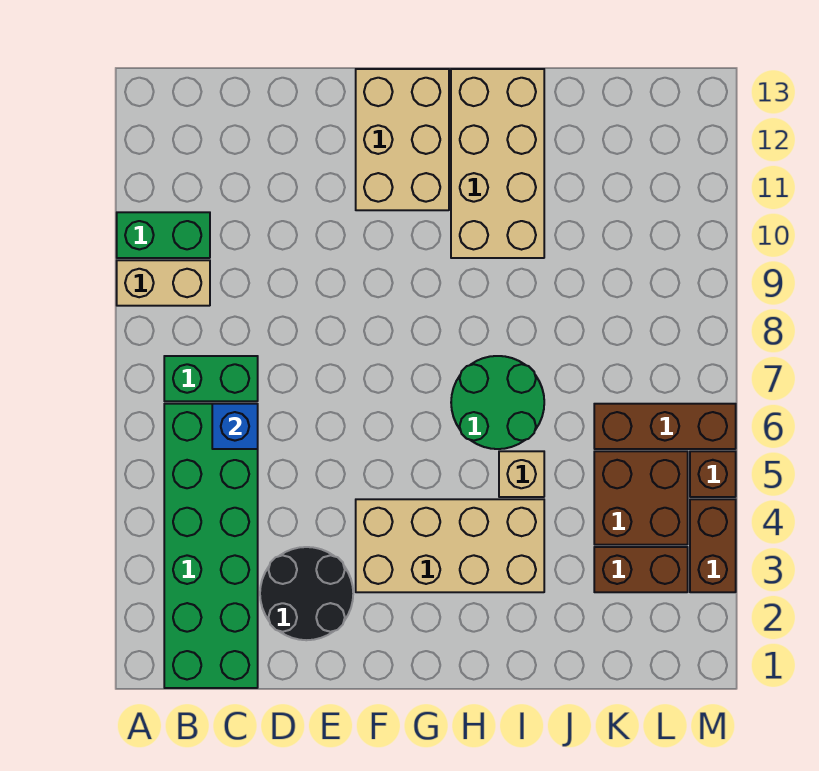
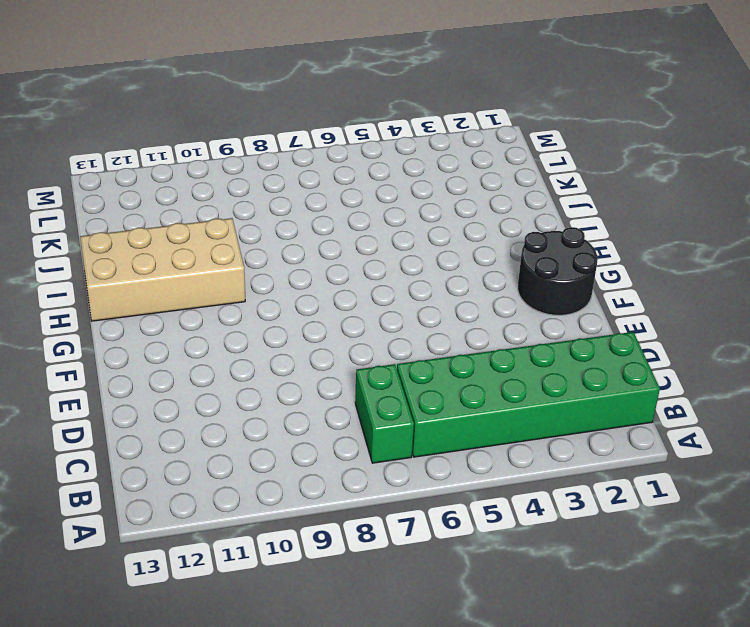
black round brick F1:G2 level 1 -> black round brick D2:E3 level 1
none -> tan brick A9:B9 level 1
none -> green brick A10:B10 level 1
none -> tan brick F3:I4 level 1

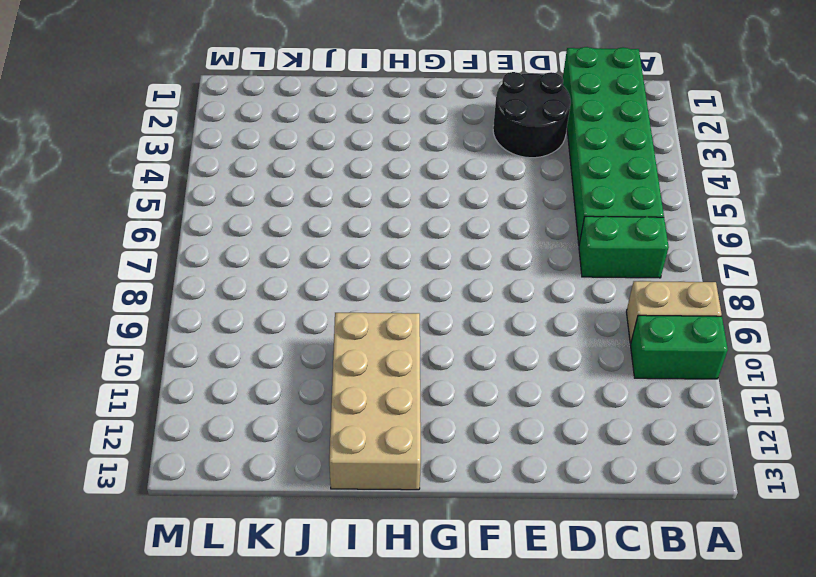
none -> tan brick F3:I4 level 1
none -> tan brick F11:G13 level 1
none -> green round brick H6:I7 level 1

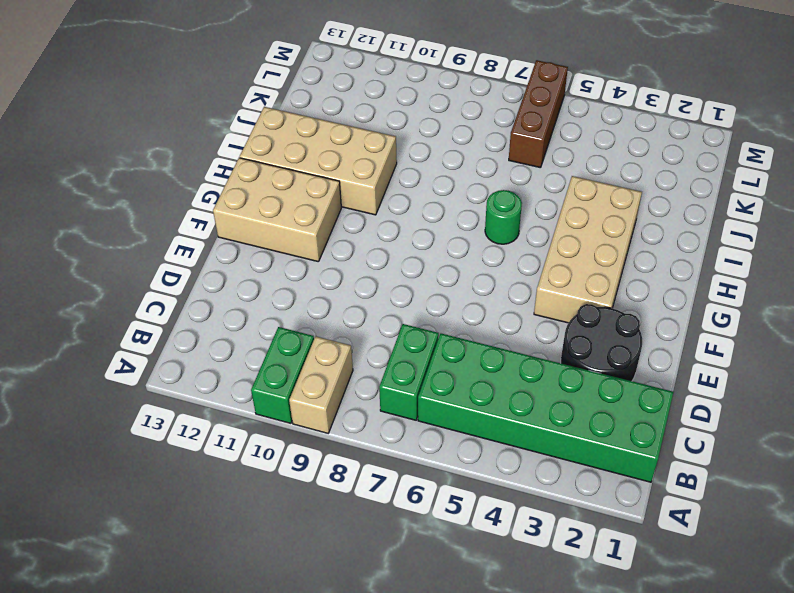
green round brick H6 level 1 -> green round brick H6:I7 level 1
none -> tan brick I5 level 1
none -> brown brick K3:L3 level 1
none -> brown brick K4:L5 level 1

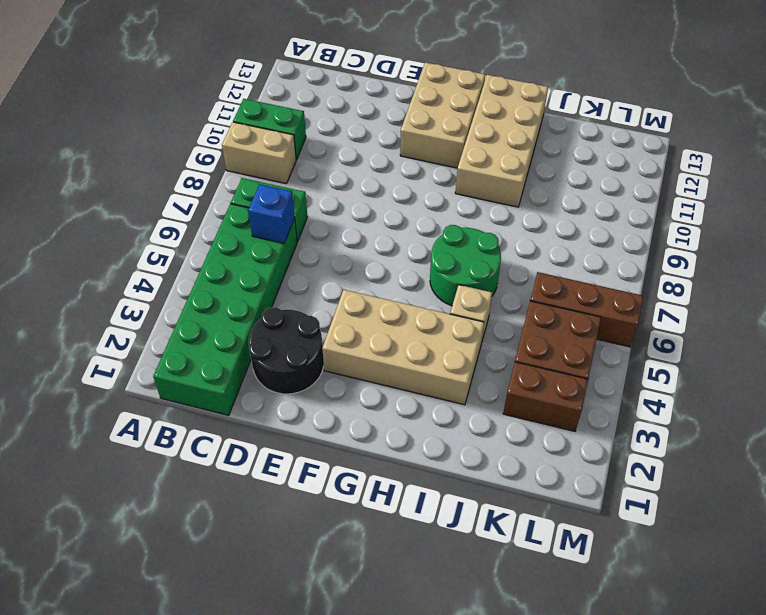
none -> brown brick M3:M4 level 1
none -> brown brick M5 level 1

